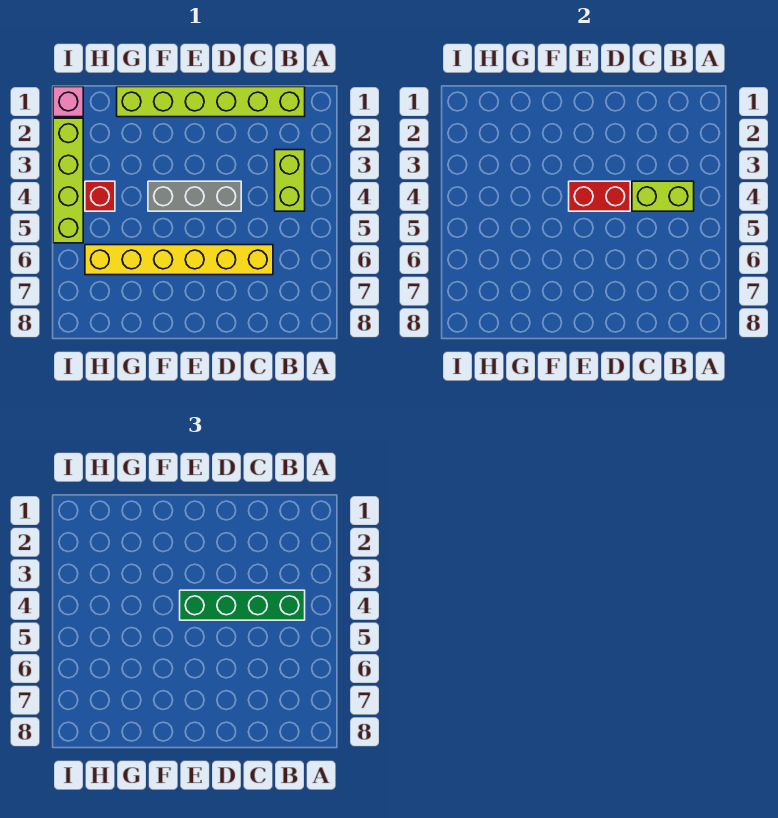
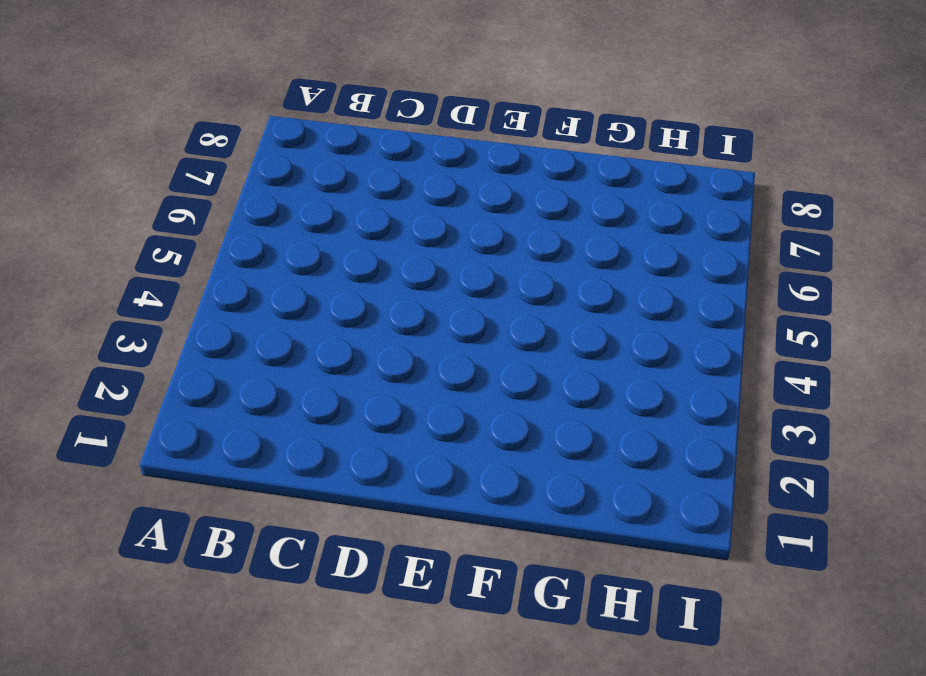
none -> lime brick B1:G1 level 1
none -> lime brick B3:B4 level 1

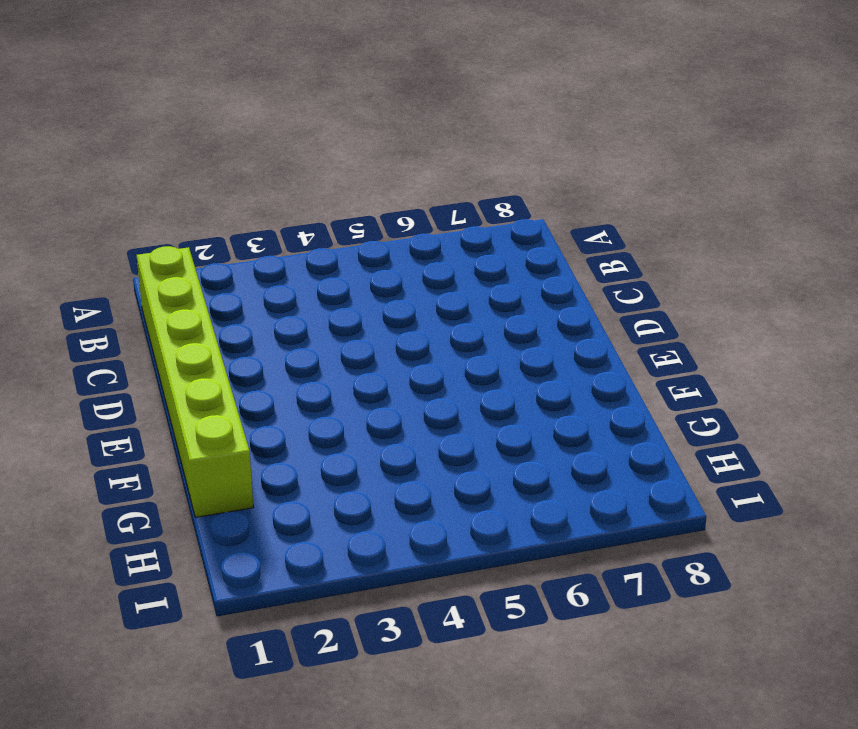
none -> lime brick B3:B4 level 1
none -> yellow brick C6:H6 level 1

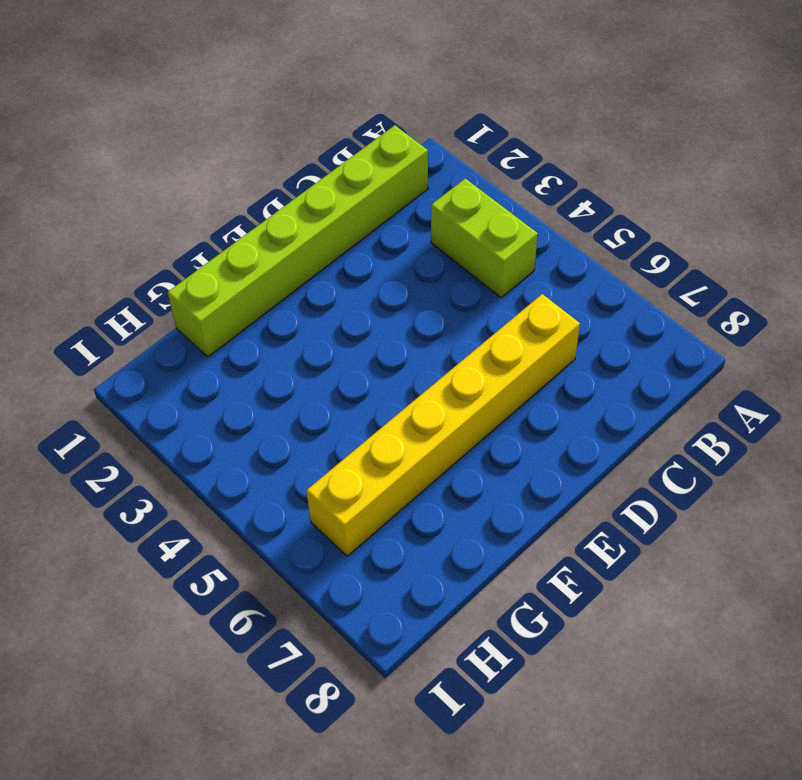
none -> grey brick D4:F4 level 1
none -> red brick H4 level 1

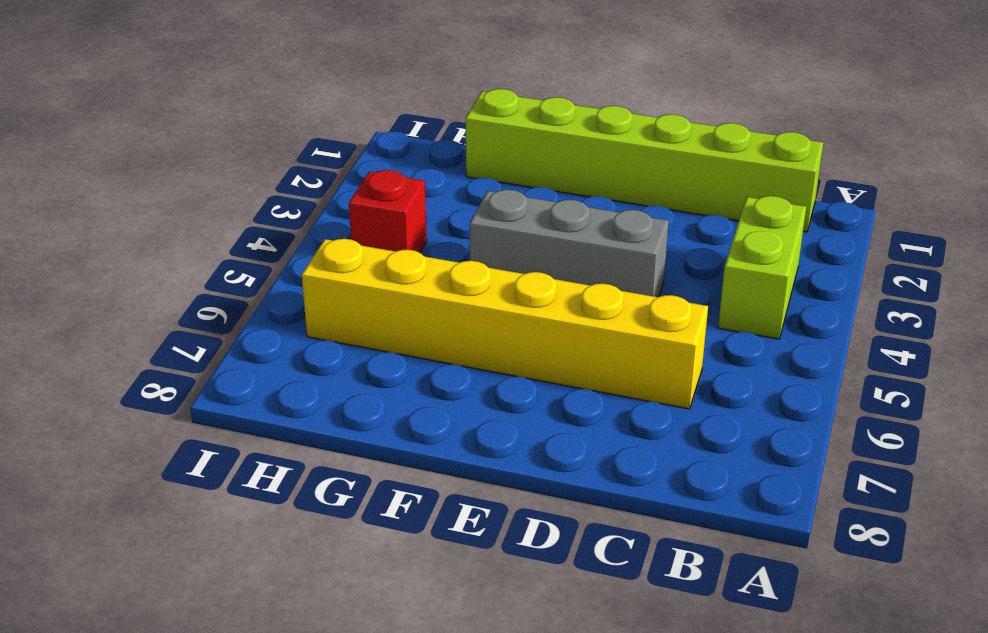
none -> pink brick I1 level 1
none -> lime brick I2:I5 level 1

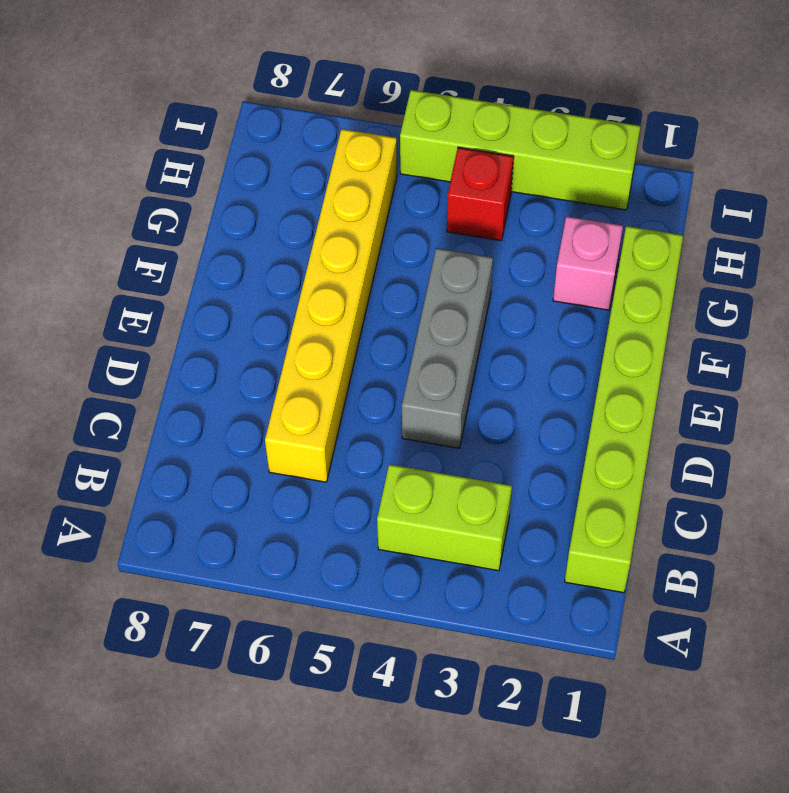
pink brick G2 level 1 -> pink brick I1 level 1
none -> lime brick B4:C4 level 2
none -> red brick D4:E4 level 2

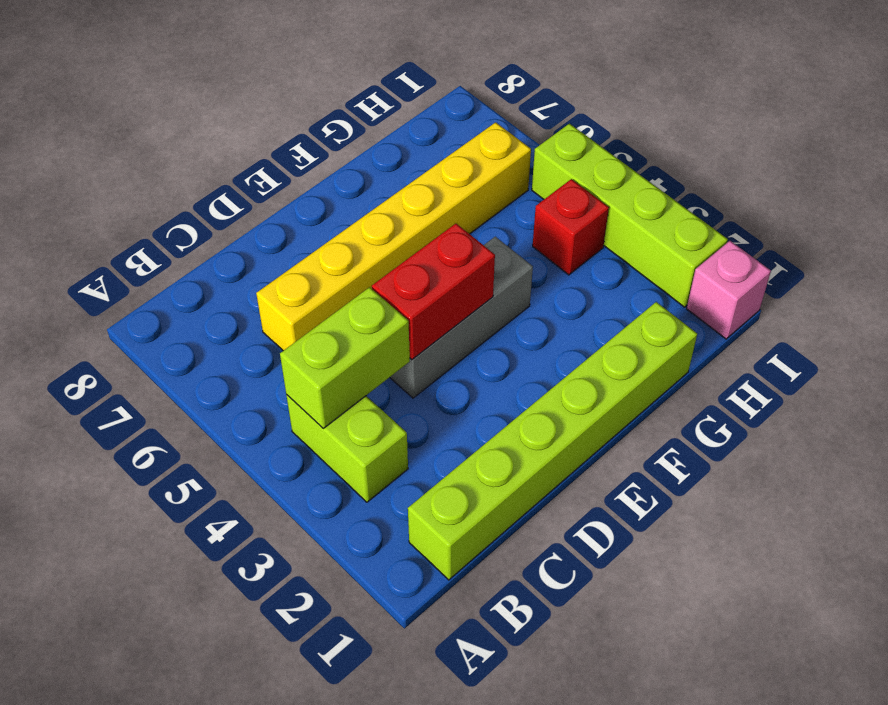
none -> green brick B4:E4 level 3

